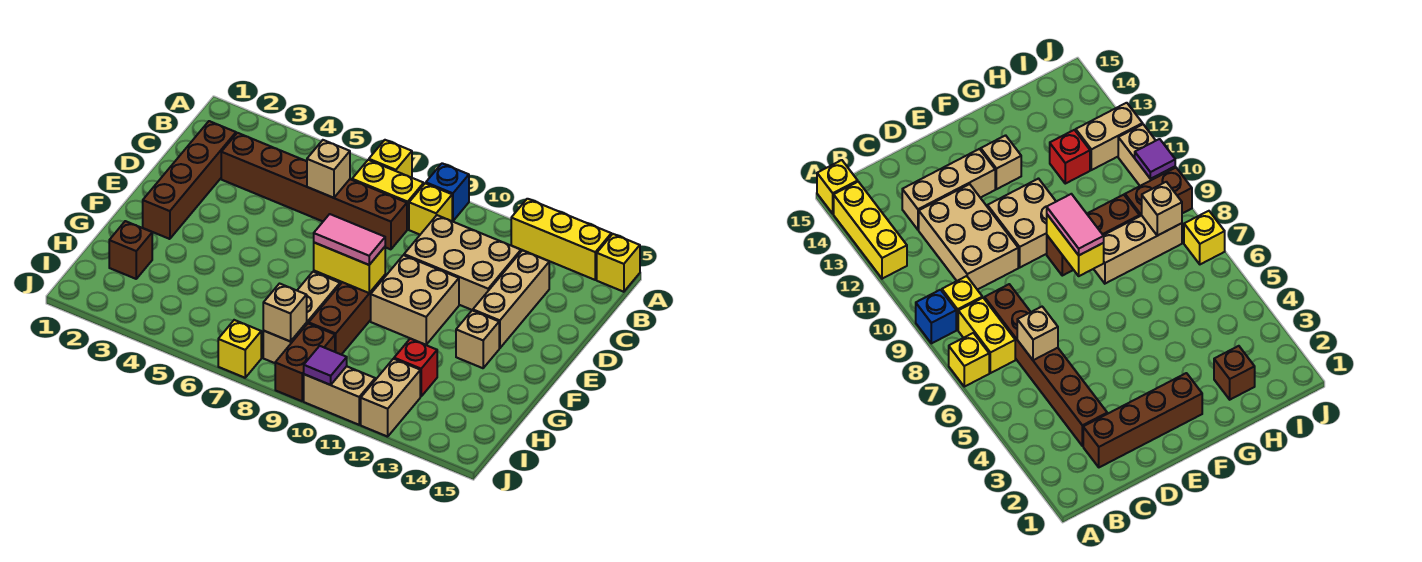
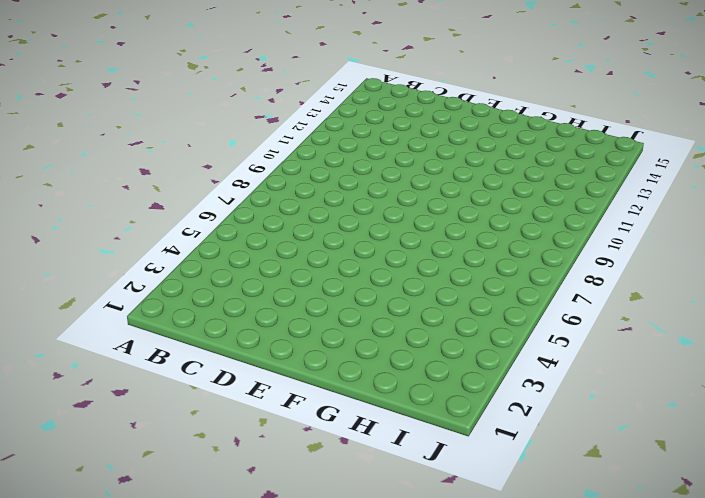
none -> yellow brick A7 level 1
none -> blue brick A9 level 1
none -> yellow brick A12:A14 level 1

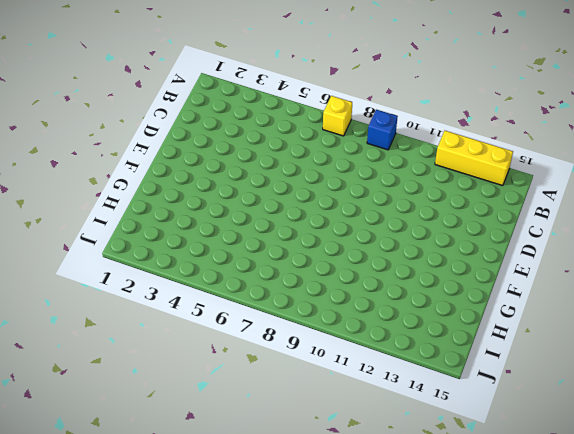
none -> yellow brick A15 level 1
none -> yellow brick B7:B8 level 1
none -> yellow brick B9 level 1

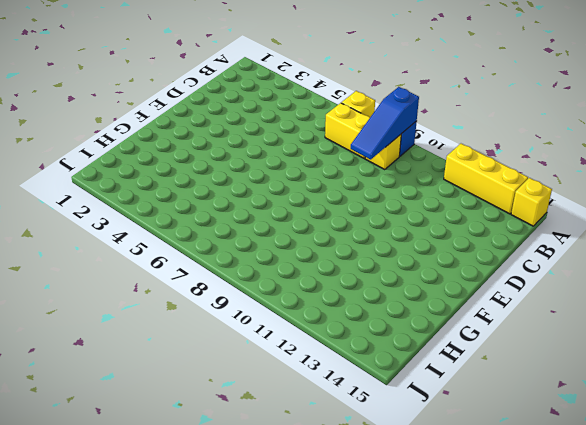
blue slope A9:C9 level 2 top A -> none
none -> brown brick C2:F2 level 1
none -> brown brick C3:C8 level 1
none -> tan brick C10:D12 level 1

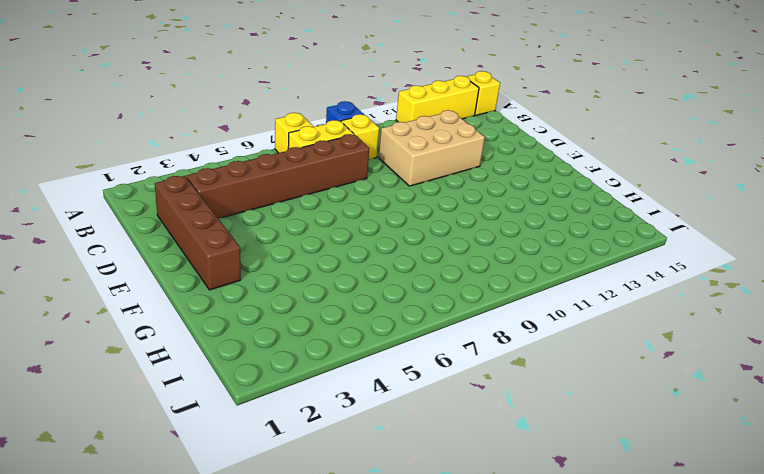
none -> tan brick C13:E13 level 1
none -> tan brick E10:F11 level 1
none -> brown brick F9:H9 level 1

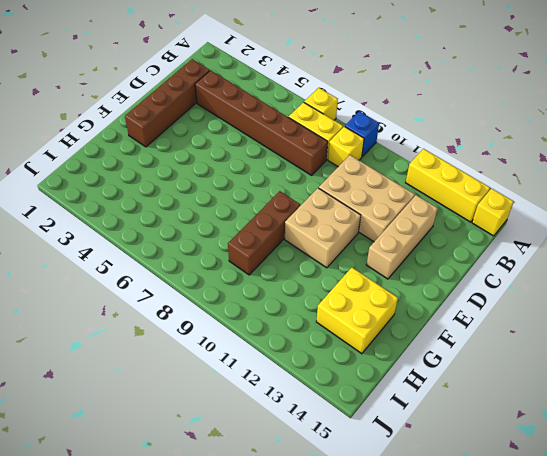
yellow brick G13:H14 level 1 -> none
none -> tan brick F13 level 1
none -> tan brick G8:I8 level 1
none -> brown brick H2 level 1

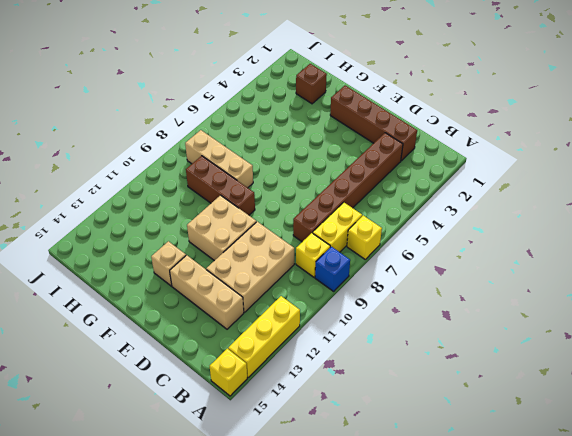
none -> red brick H12 level 1
none -> brown brick I9:J9 level 1
none -> tan brick I12:J12 level 1

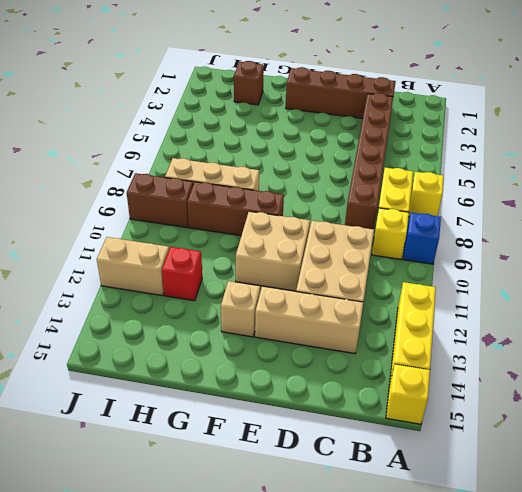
none -> yellow brick J7 level 1
none -> tan brick J10:J11 level 1
none -> tan brick C6 level 2

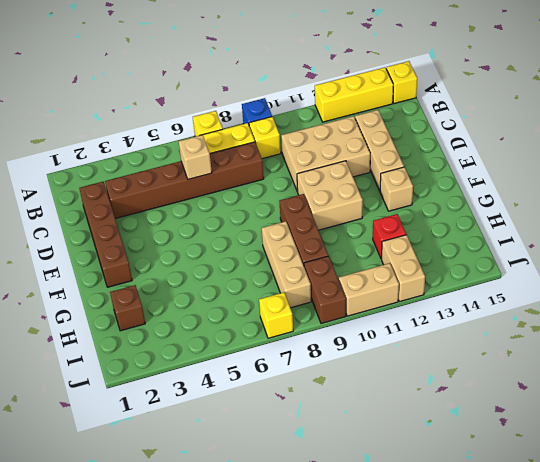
none -> yellow brick F8:F9 level 2
none -> tan brick I8 level 2
none -> purple tile J10 level 2

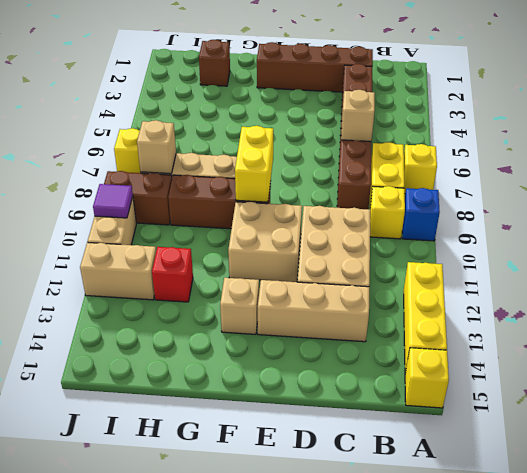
none -> pink tile F8:F9 level 3

